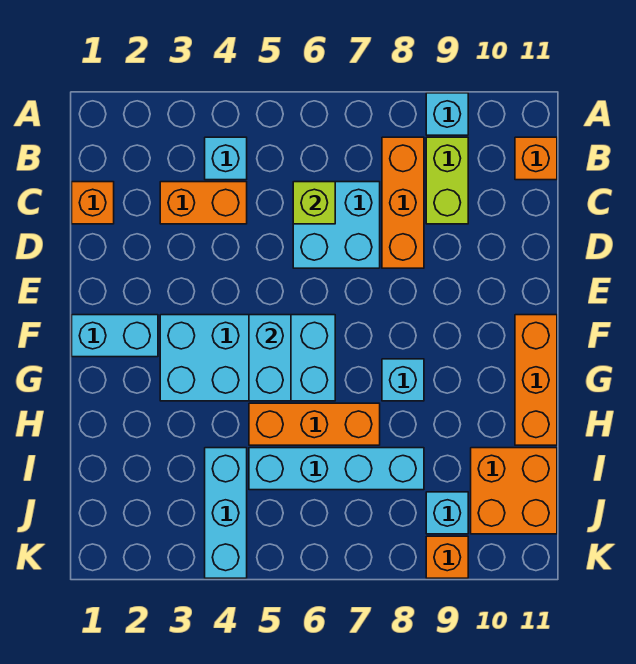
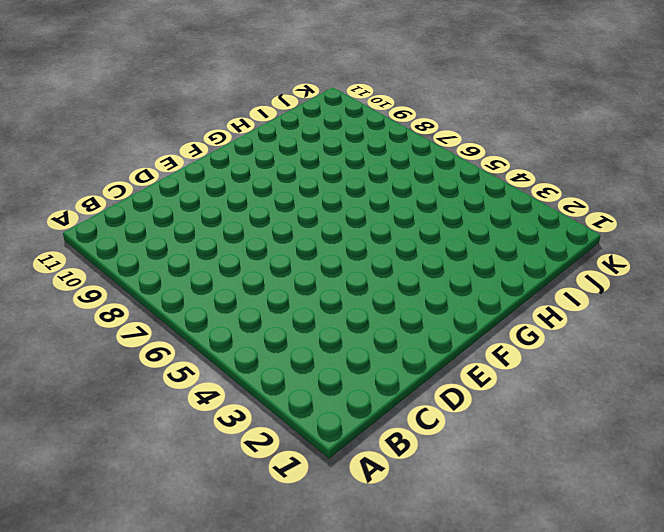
none -> cyan brick A9 level 1
none -> cyan brick B4 level 1
none -> orange brick B8:D8 level 1

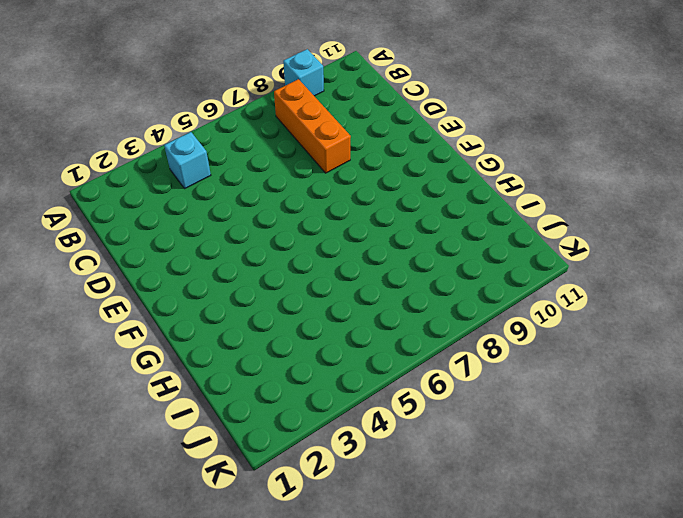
none -> lime brick B9:C9 level 1
none -> orange brick B11 level 1
none -> orange brick C1 level 1

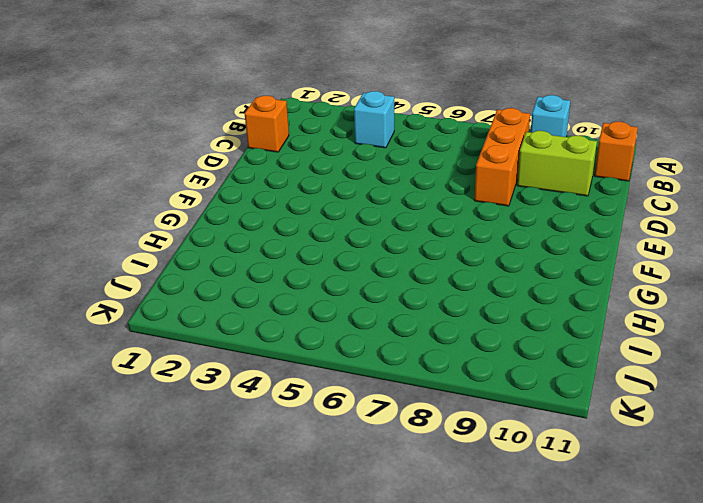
lime brick C9:C10 level 1 -> lime brick B9:C9 level 1
none -> orange brick C3:C4 level 1
none -> cyan brick C6:D7 level 1
none -> cyan brick F1:F2 level 1

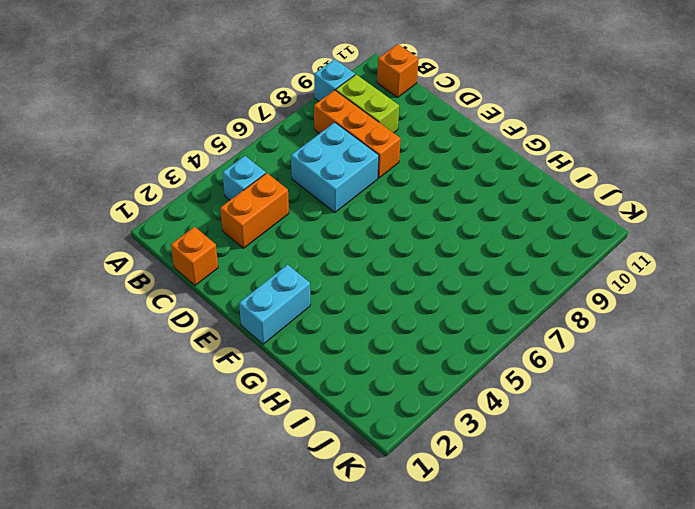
none -> cyan brick F3:G6 level 1
none -> orange brick F11:H11 level 1
none -> cyan brick G8 level 1

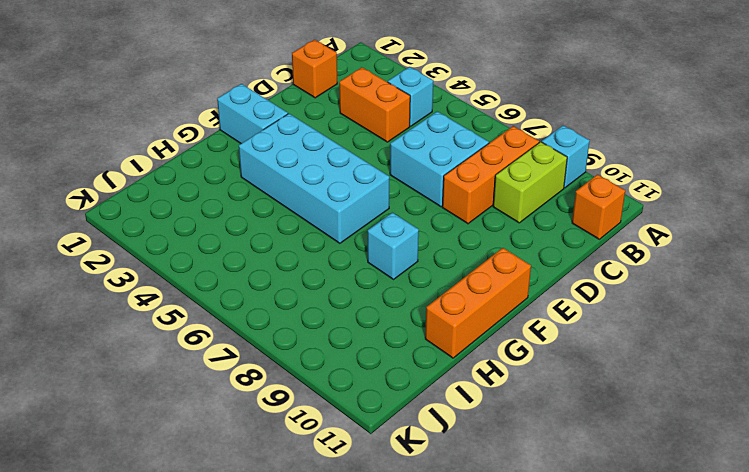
none -> orange brick H5:H7 level 1
none -> cyan brick I4:K4 level 1
none -> cyan brick I5:I8 level 1

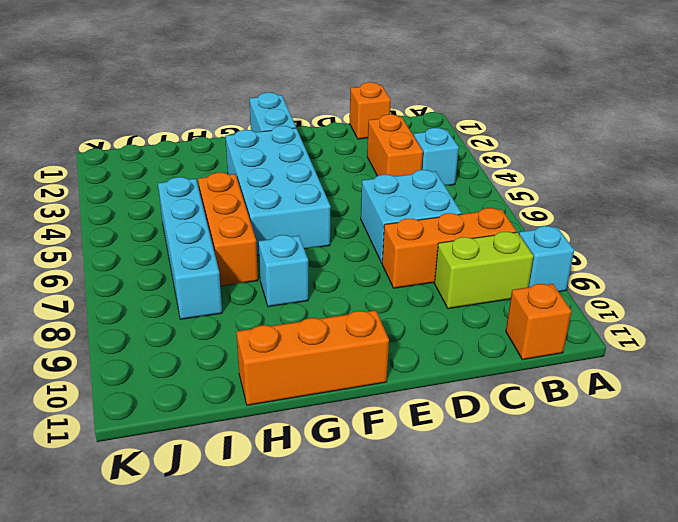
none -> cyan brick I4:K4 level 1
none -> orange brick I10:J11 level 1
none -> cyan brick J9 level 1

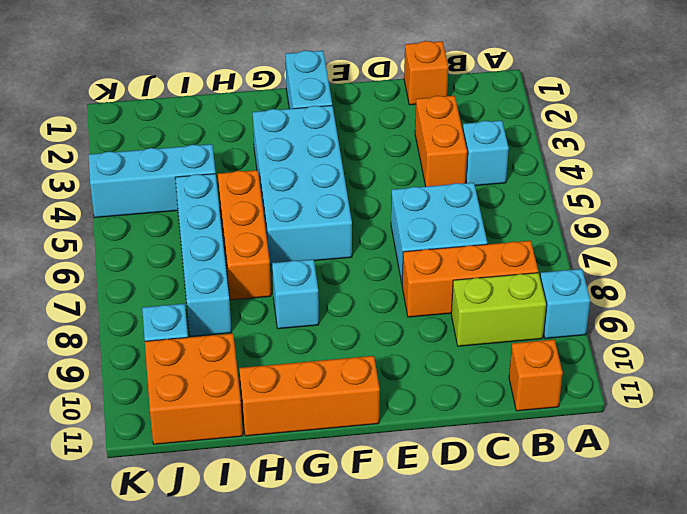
none -> orange brick K9 level 1
none -> lime brick C6 level 2
none -> cyan brick F5:G5 level 2

